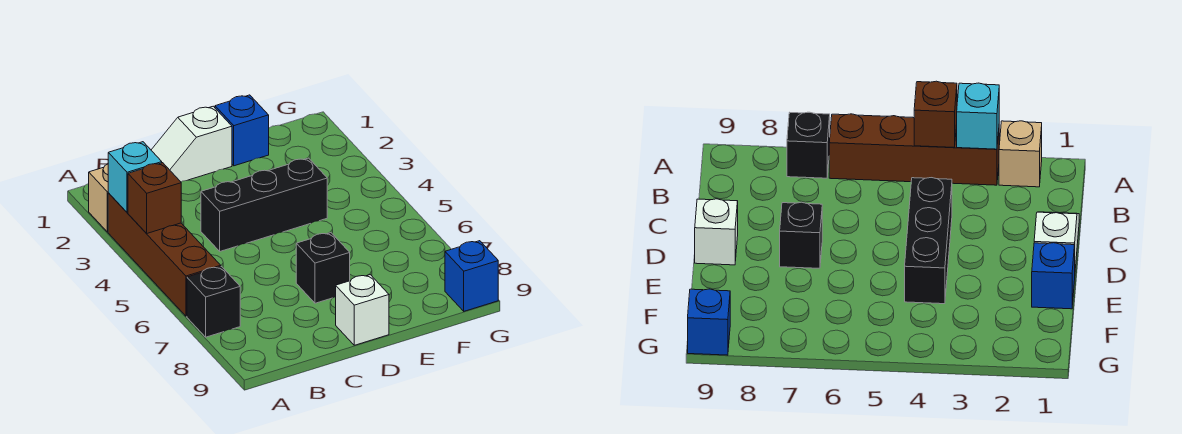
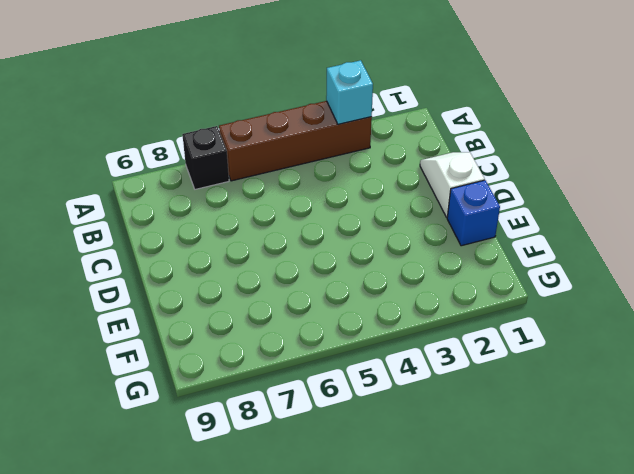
none -> tan brick A2 level 1
none -> black brick C4:E4 level 1

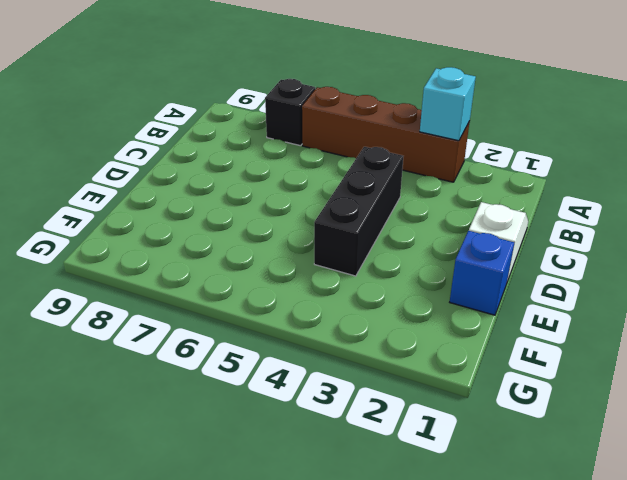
none -> tan brick A2 level 1
none -> black brick D7 level 1

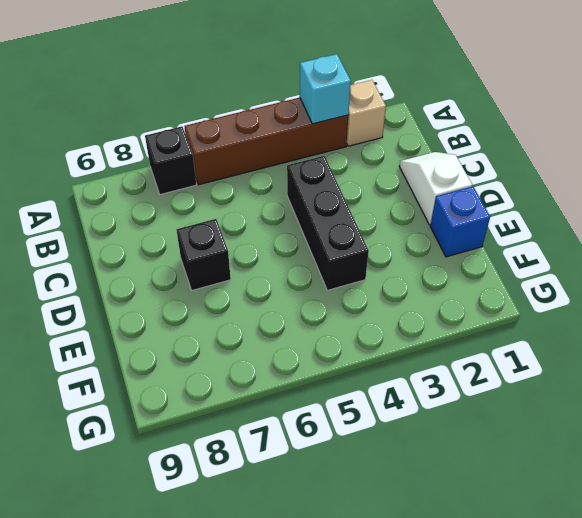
none -> white brick D9 level 1
none -> blue brick G9 level 1

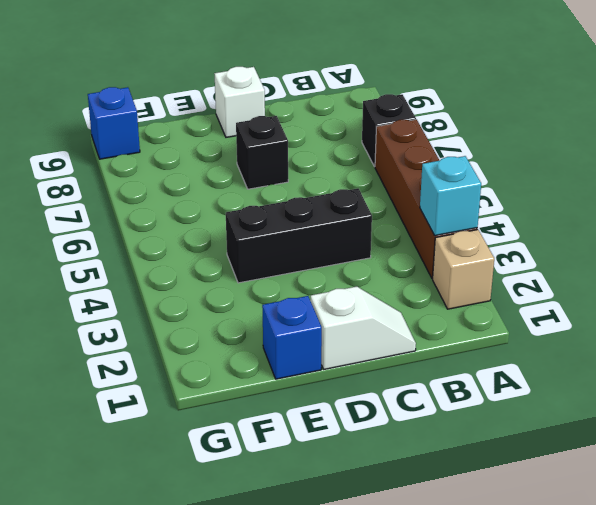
none -> brown brick A4 level 2

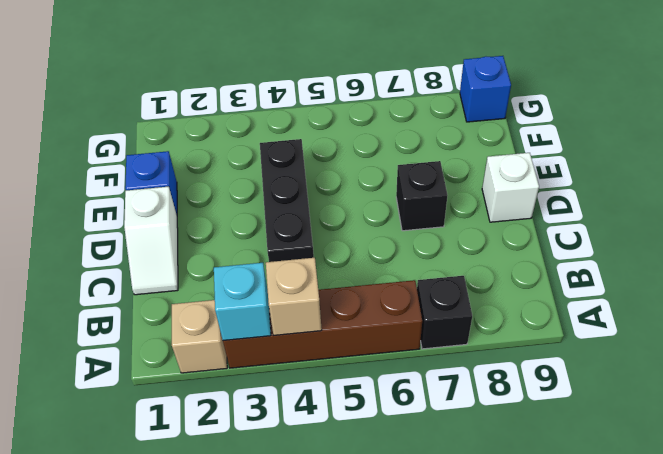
tan brick A4 level 2 -> brown brick A4 level 2

